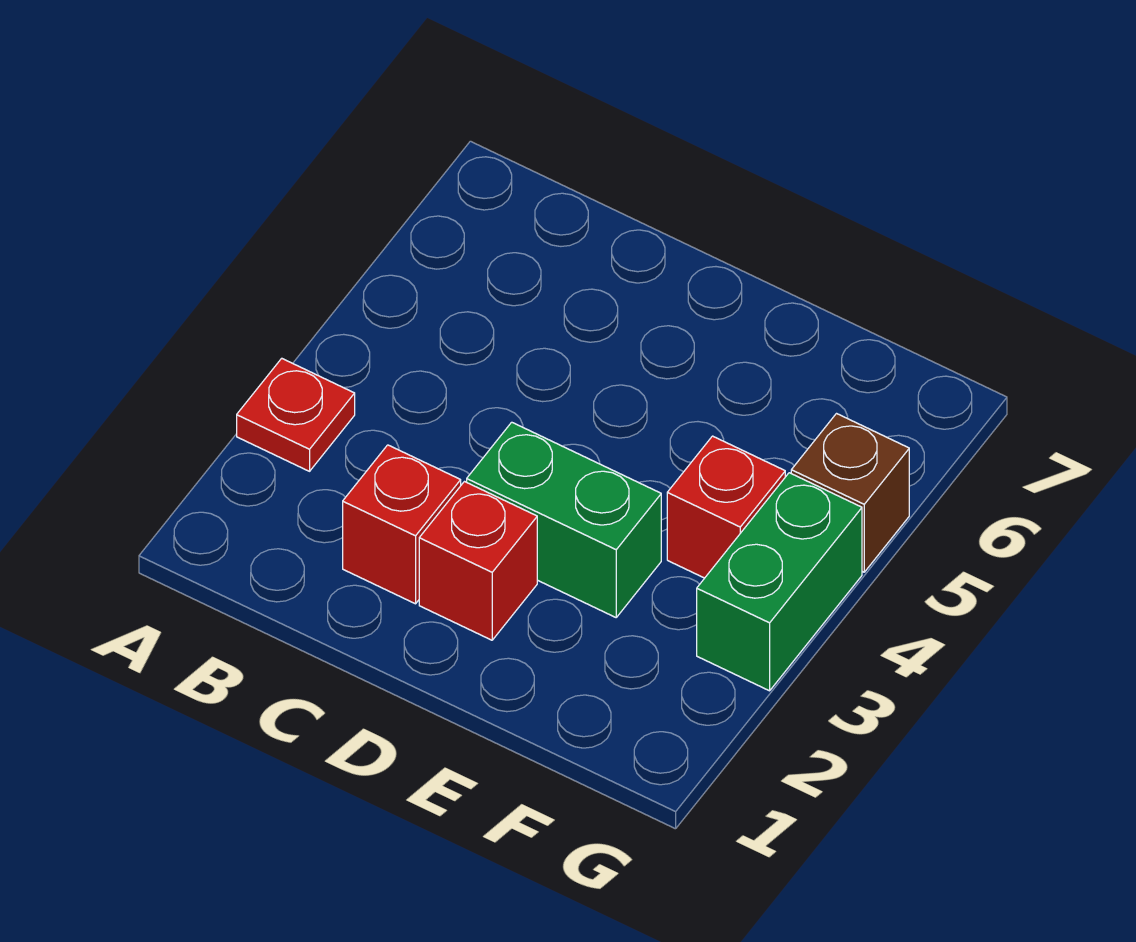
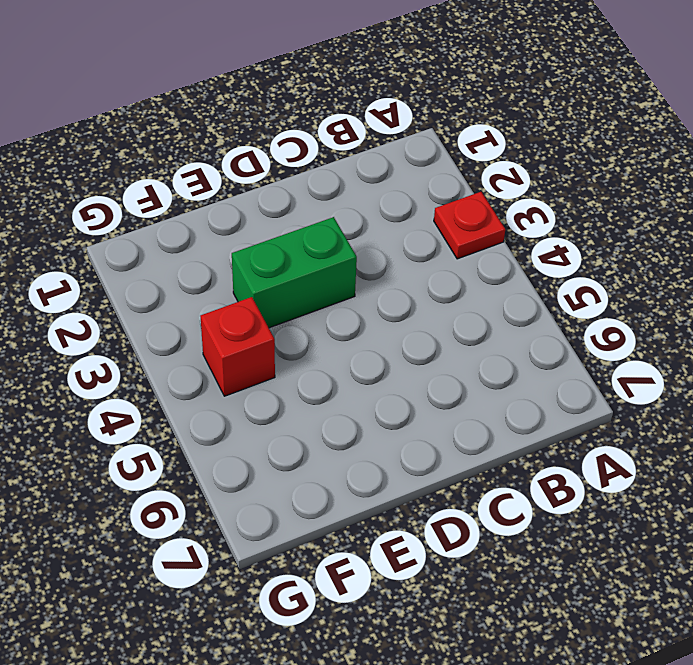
none -> red brick C2 level 1
none -> red brick D2 level 1

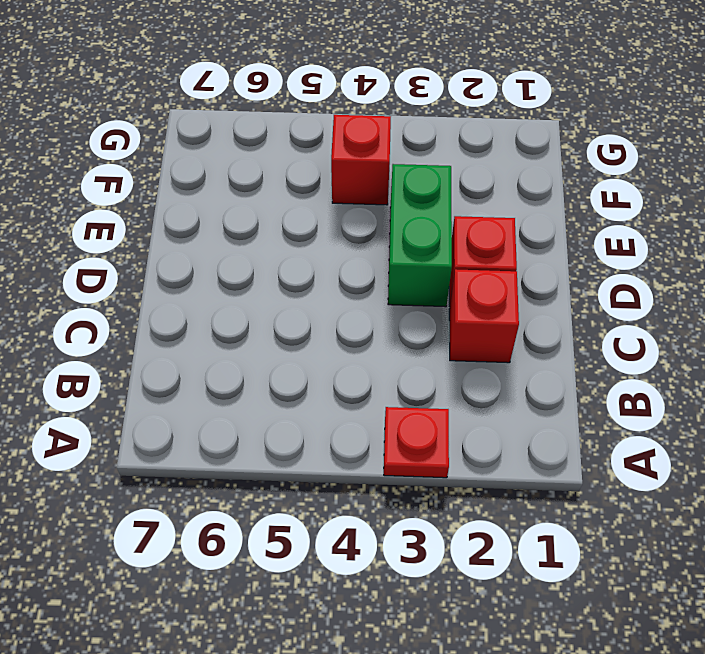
none -> green brick G3:G4 level 1
none -> brown brick G5 level 1

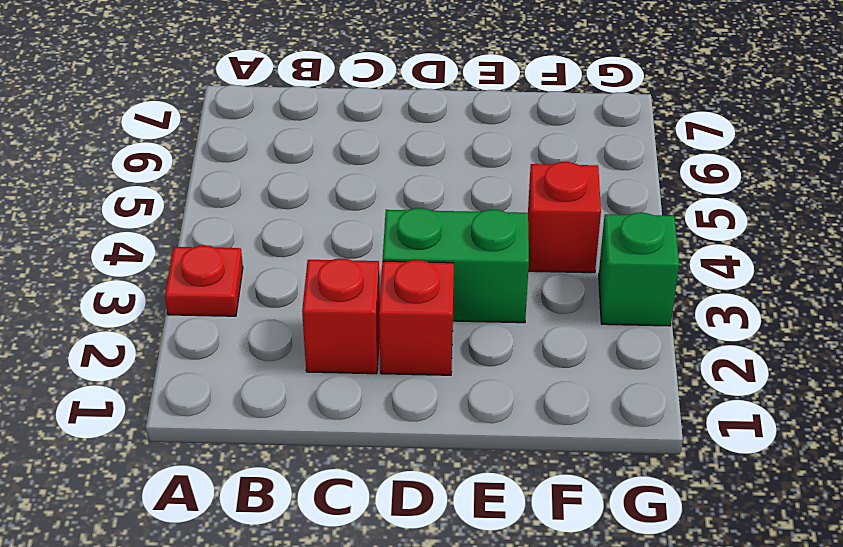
green brick G3 level 1 -> green brick G3:G4 level 1
none -> brown brick G5 level 1

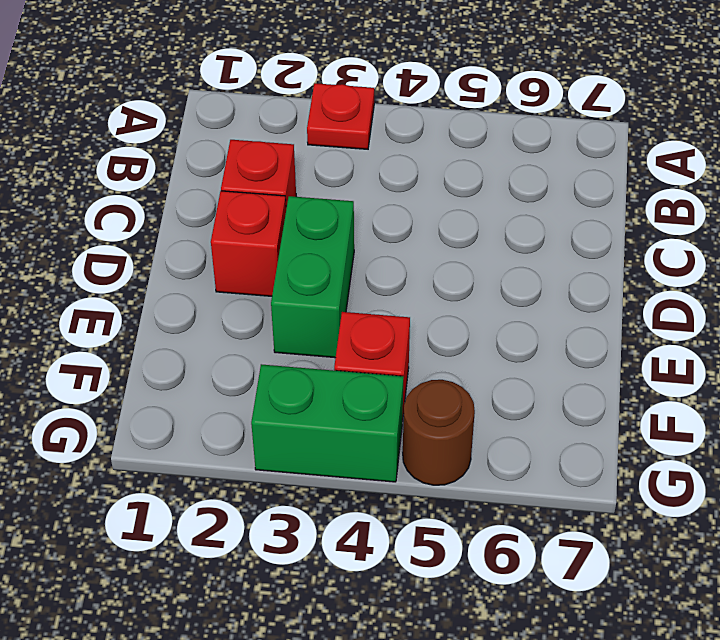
brown round brick G5 level 1 -> brown brick G5 level 1

